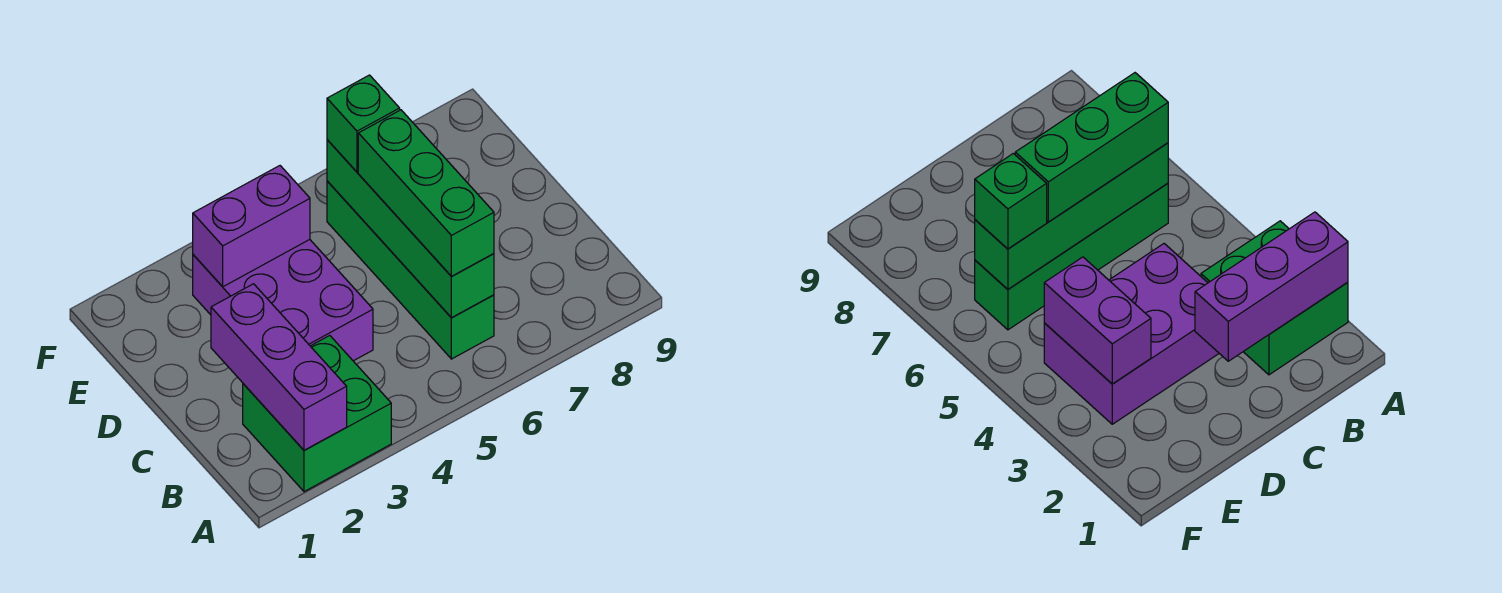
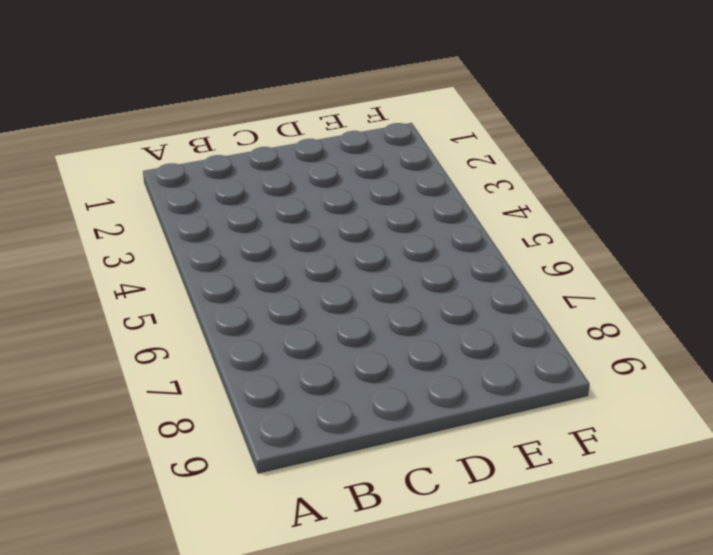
none -> green brick A2:B3 level 1
none -> green brick B6:E6 level 1

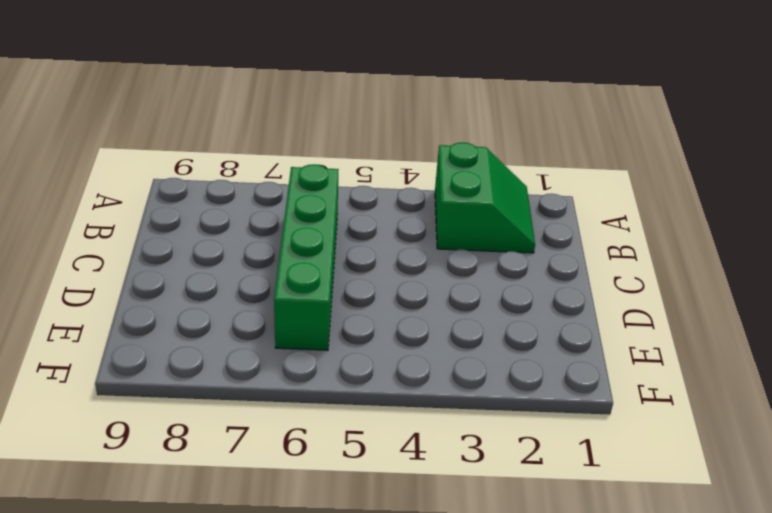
green slope A2:B3 level 1 top 3 -> green brick A2:B3 level 1
none -> purple brick C3:E4 level 1
none -> purple brick A2:C2 level 2

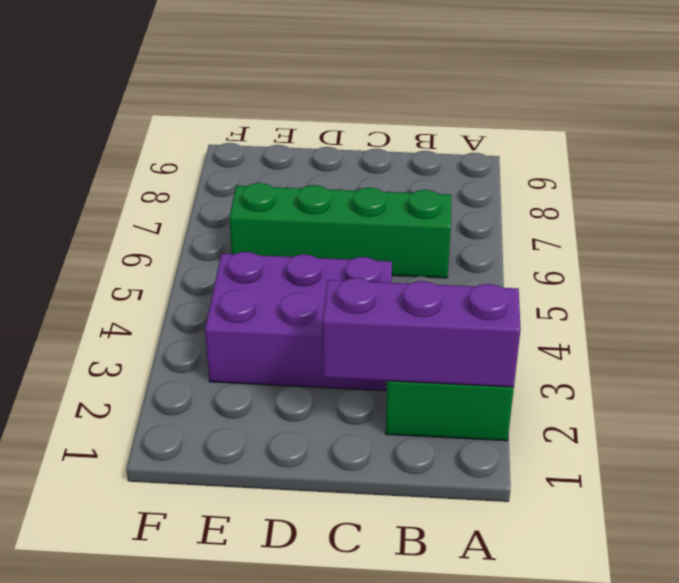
none -> green brick B6:E6 level 2
none -> purple brick E3:E4 level 2

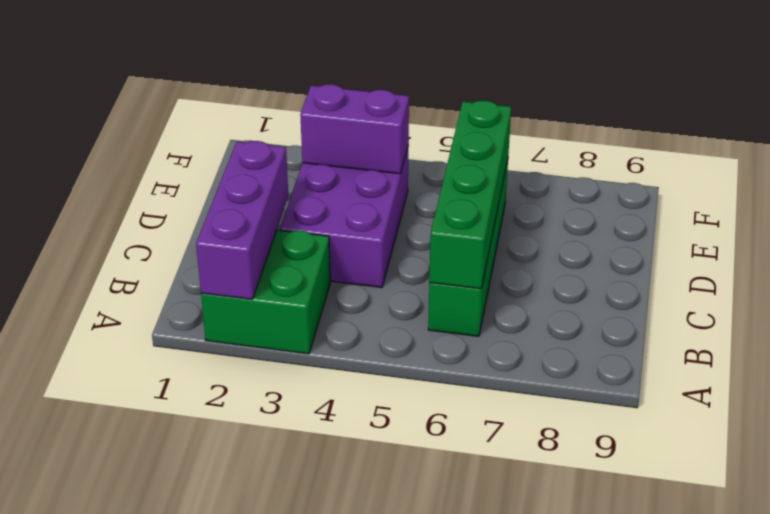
none -> green brick B6:D6 level 3
none -> green brick E6 level 3

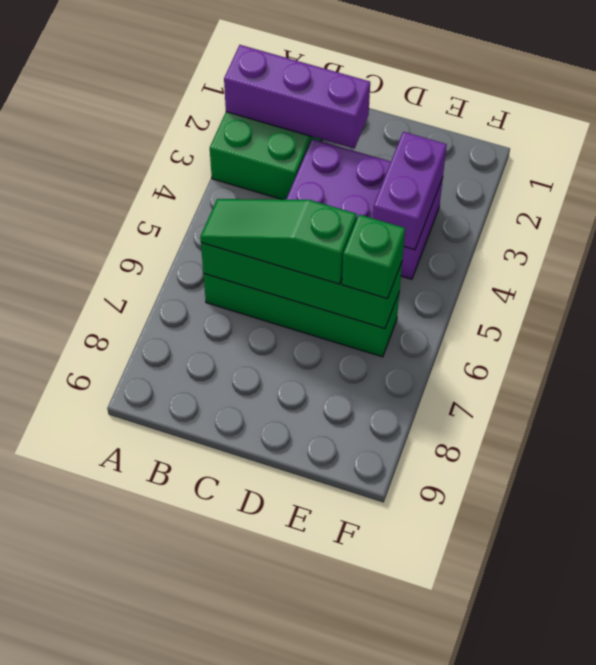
green slope B6:D6 level 3 top D -> green brick B6:D6 level 3

